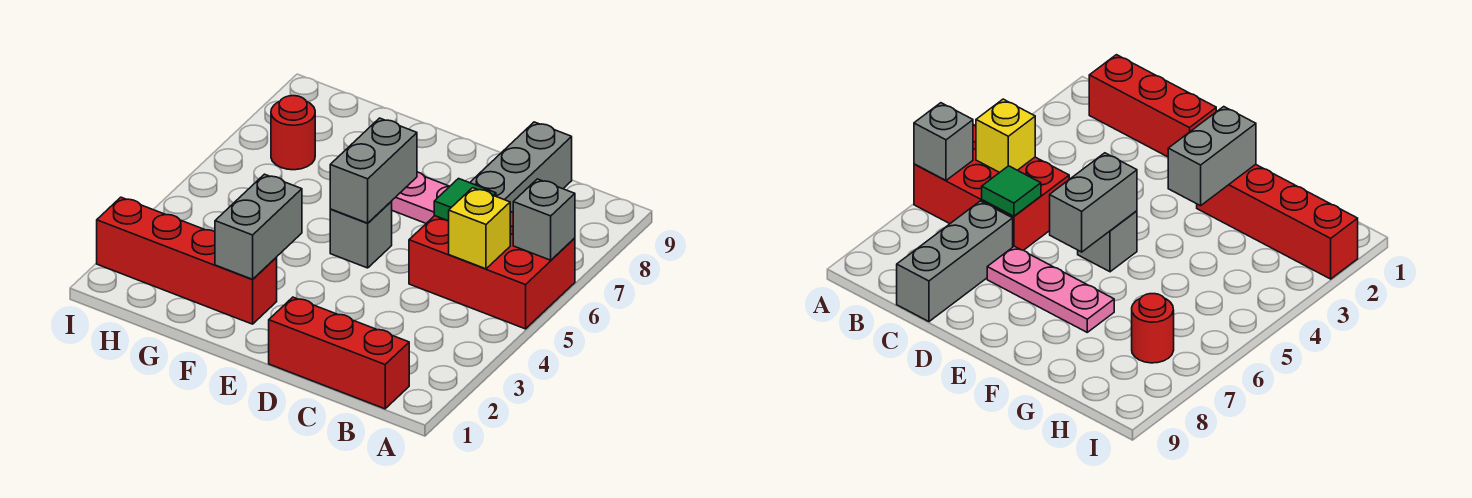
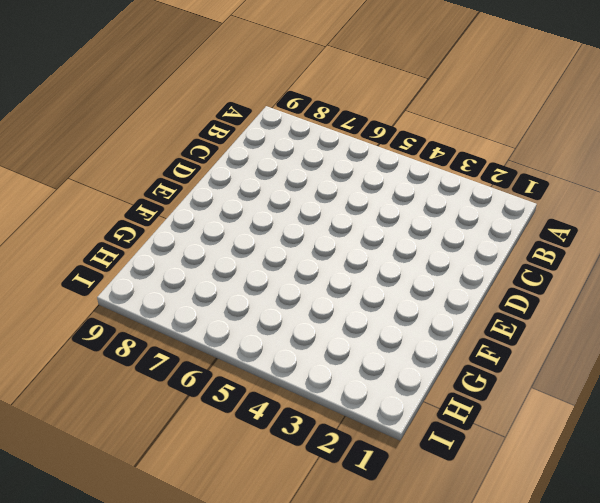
none -> red brick A5:C6 level 1
none -> red brick B1:D1 level 1
none -> grey brick C7:C9 level 1

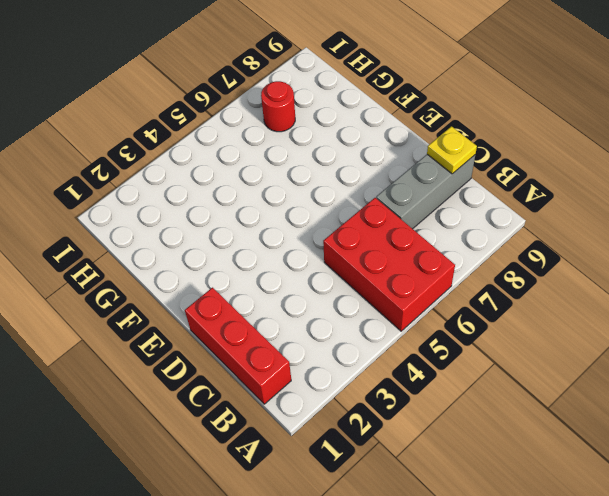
yellow plate C9 level 2 -> none
none -> pink plate D7:F7 level 1
none -> grey brick E5 level 1
none -> red brick F2:I2 level 1

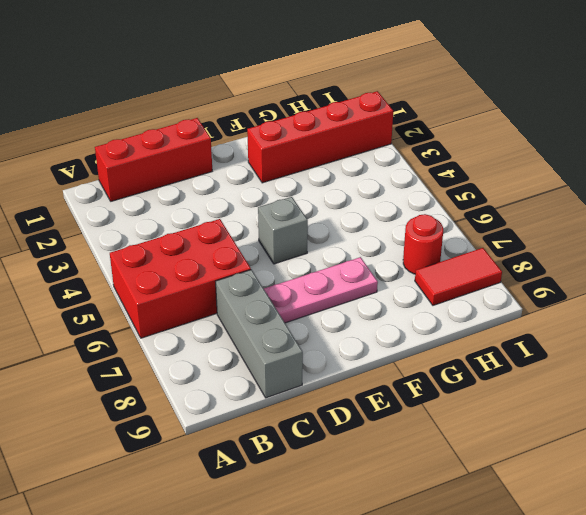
red tile H8:I8 level 1 -> none
none -> grey brick A6 level 2
none -> yellow brick B5 level 2
none -> green tile C6 level 2

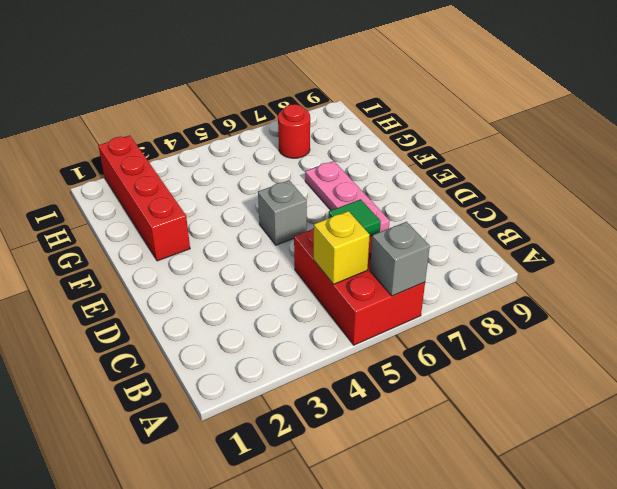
none -> red brick B1:D1 level 1
none -> grey brick C7:C9 level 1
none -> grey brick E5:E6 level 2

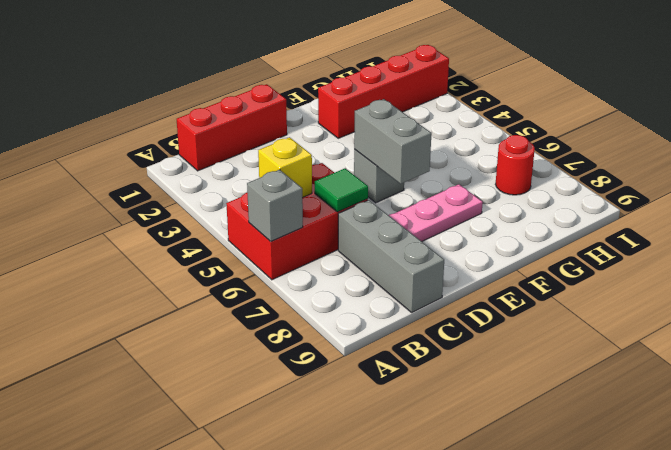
none -> grey brick F2:F3 level 2

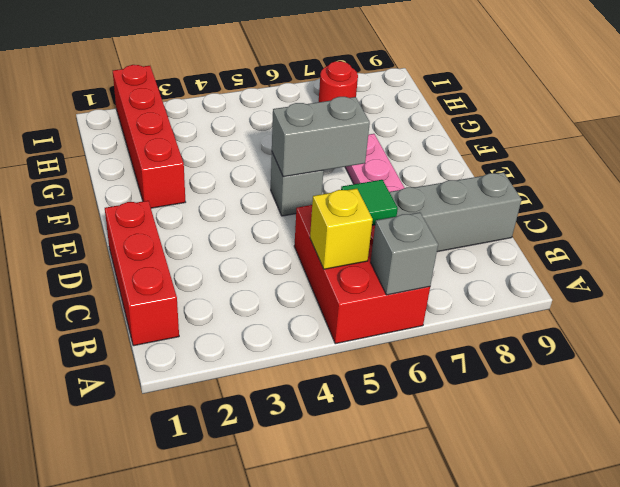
none -> grey brick F2:F3 level 2

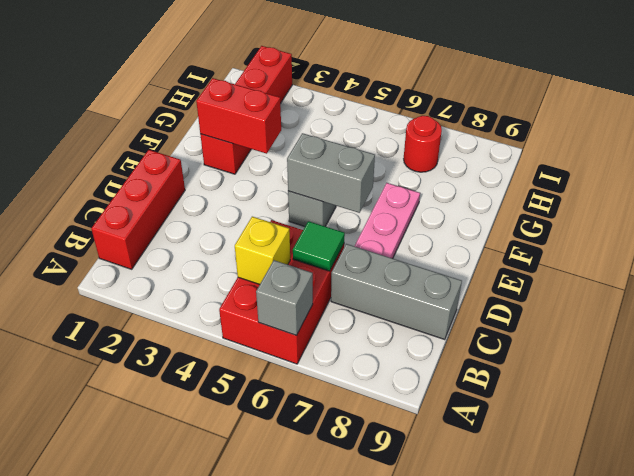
red brick F2:F3 level 2 -> grey brick F2:F3 level 2

